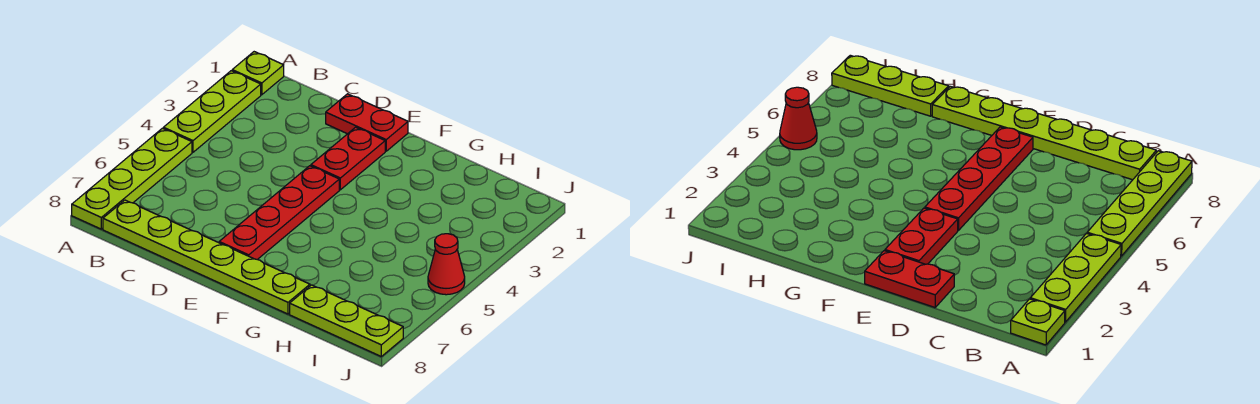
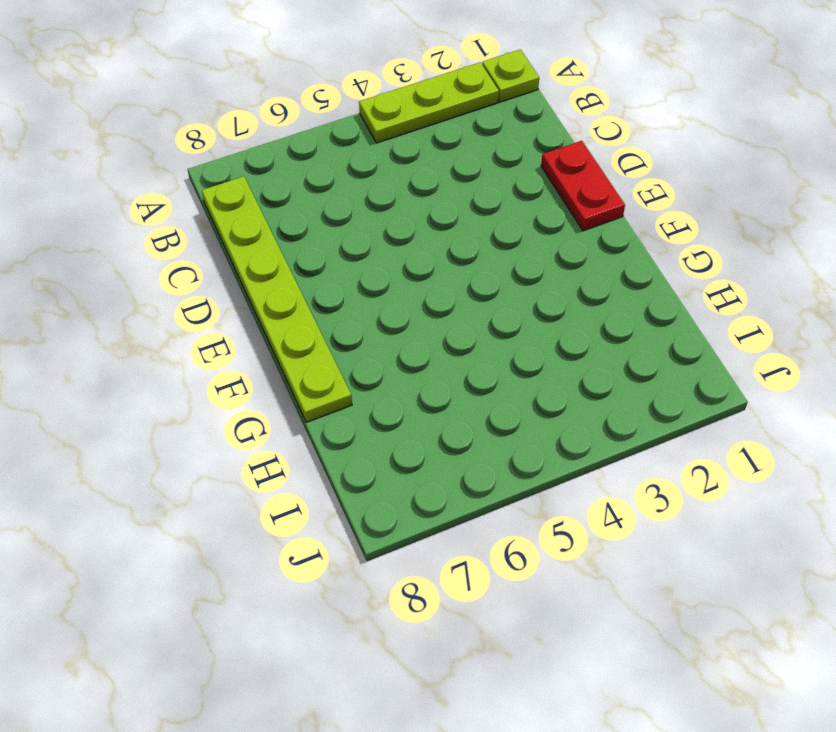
none -> lime plate A5:A8 level 1
none -> red plate E2:E3 level 1

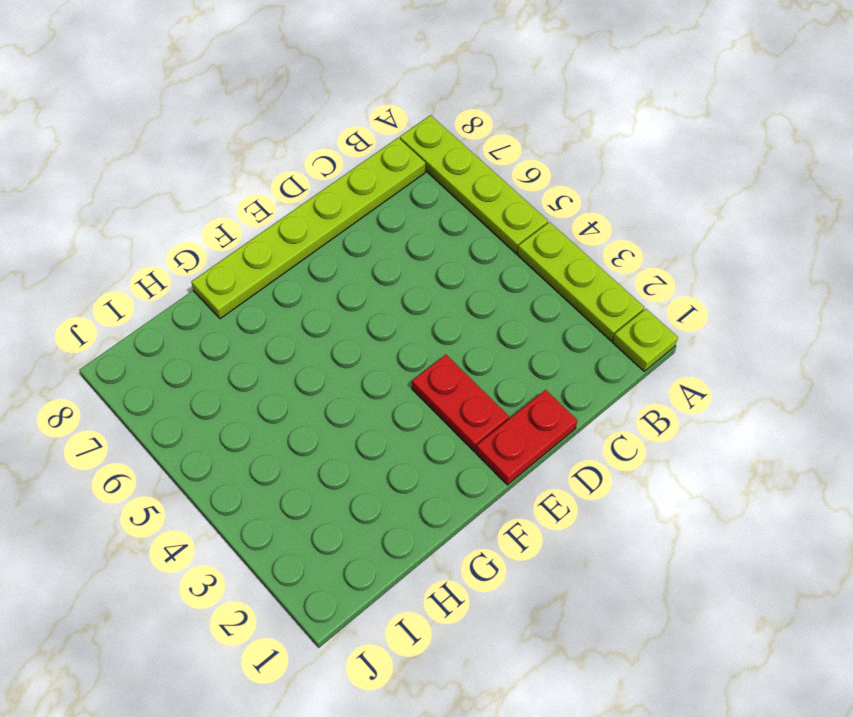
none -> red plate E4:E7 level 1
none -> lime plate H8:J8 level 1

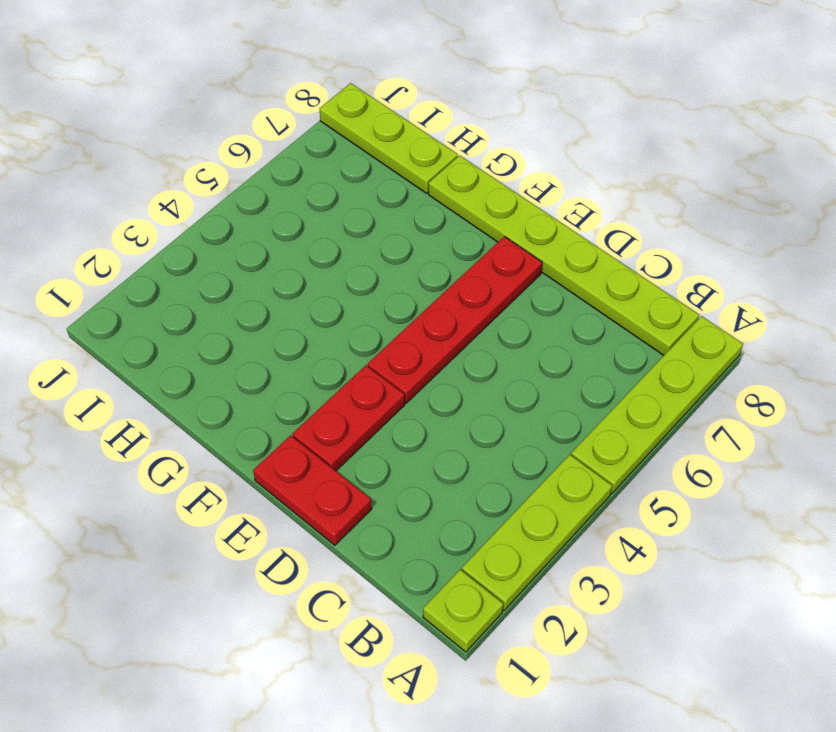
none -> red cone J5 level 1

